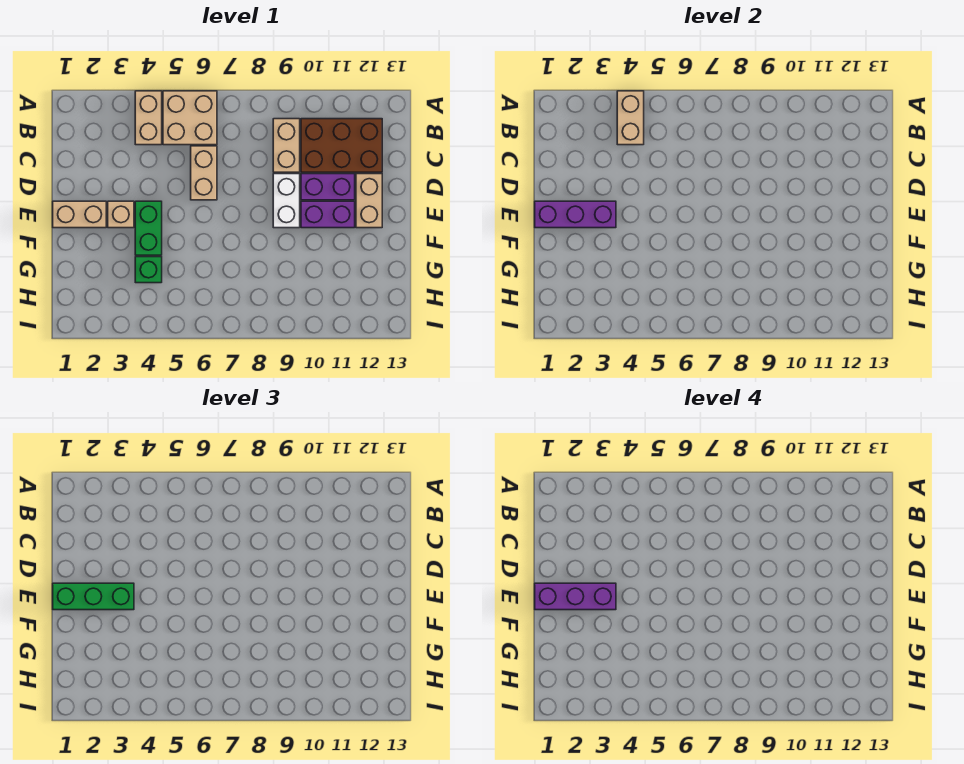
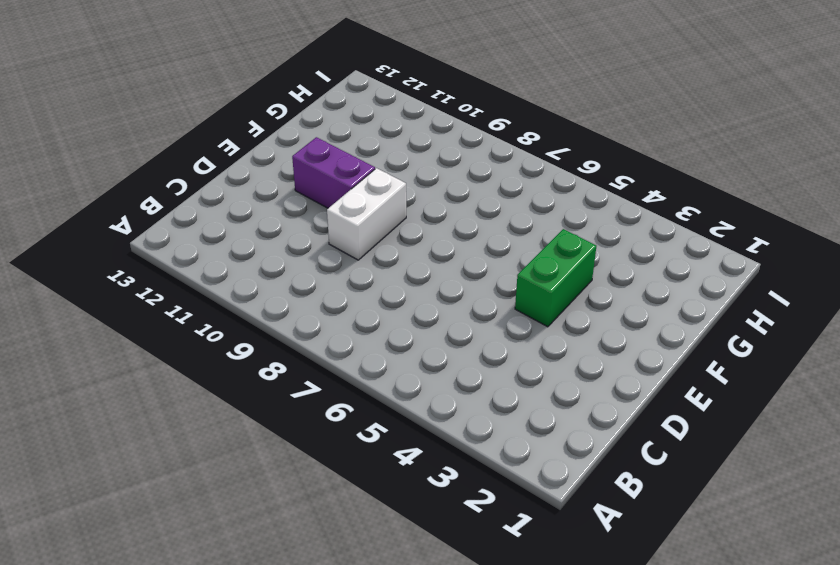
none -> tan brick A4:B4 level 1
none -> tan brick A5:B6 level 1
none -> tan brick B9:C9 level 1

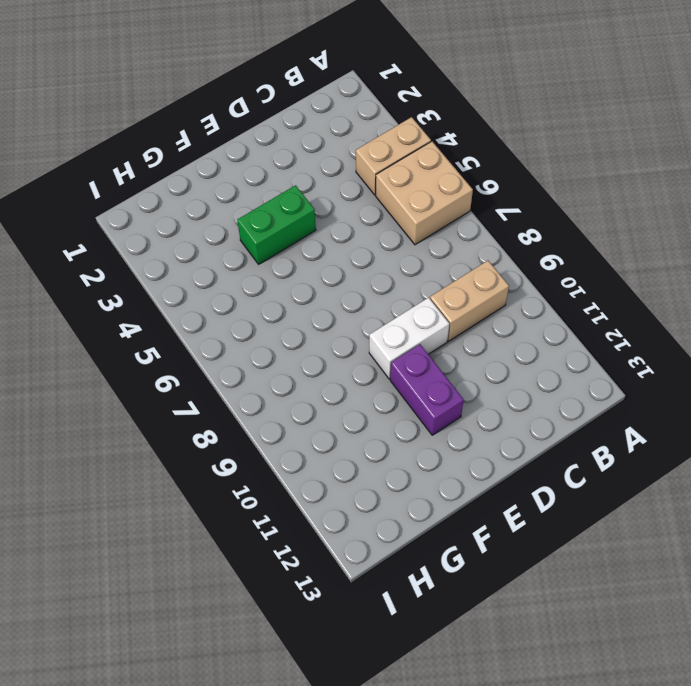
none -> brown brick B10:C12 level 1
none -> tan brick C6:D6 level 1
none -> purple brick D10:D11 level 1

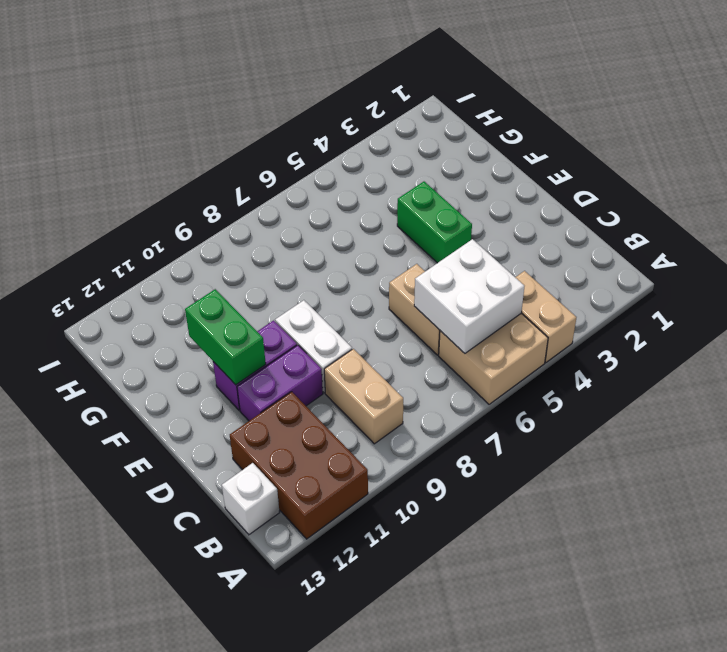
brown brick A11:C12 level 1 -> brown brick B10:C12 level 1
white brick B5:C6 level 2 -> none
white brick B13 level 1 -> none
green brick E11:F11 level 2 -> none
none -> tan brick D12:E12 level 1
none -> tan brick E1:E2 level 1
none -> tan brick E3 level 1

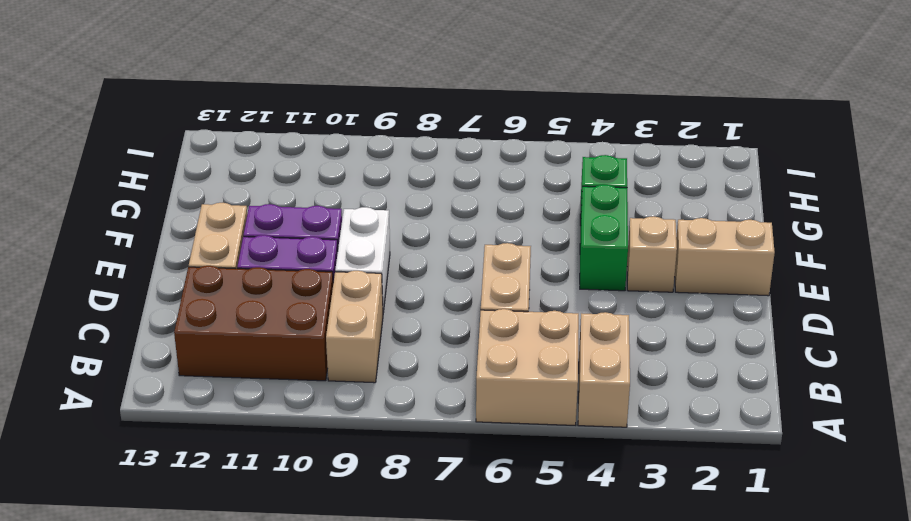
none -> tan brick A4:B4 level 2
none -> purple brick E1:E3 level 2
none -> green brick E1:E3 level 3

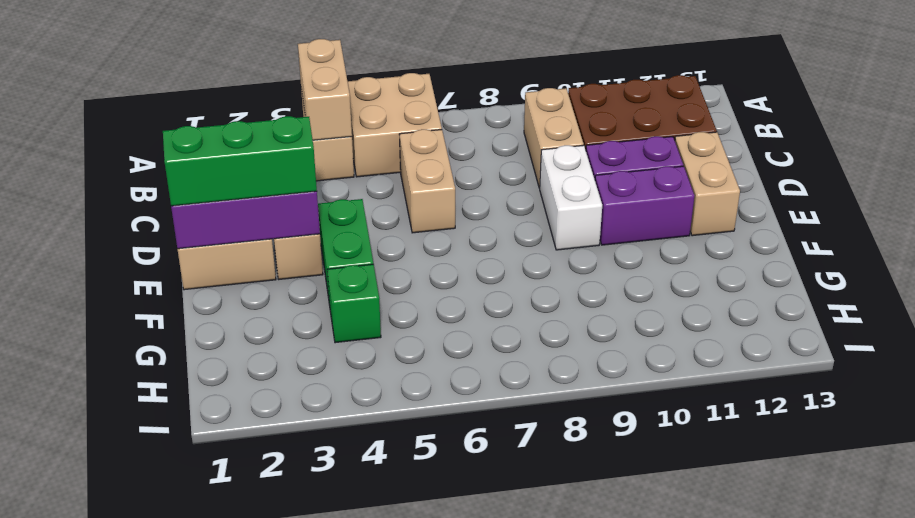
none -> purple brick E1:E3 level 4

